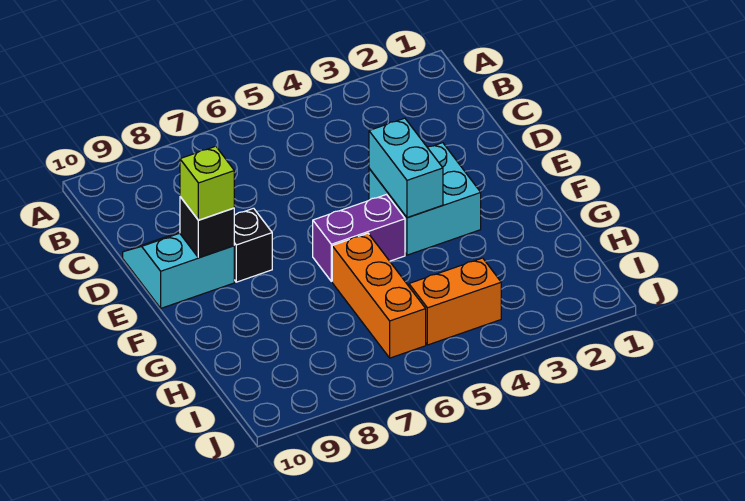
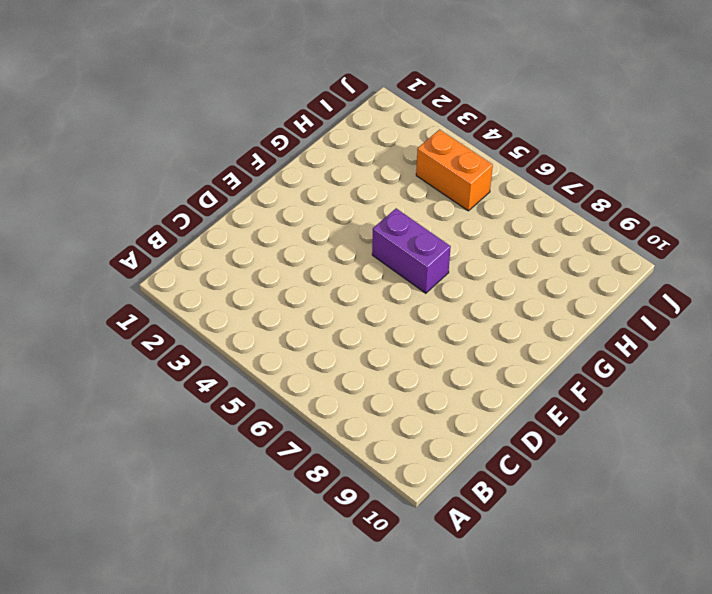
none -> cyan slope D9:E10 level 1 top E
none -> cyan brick E3:F4 level 1

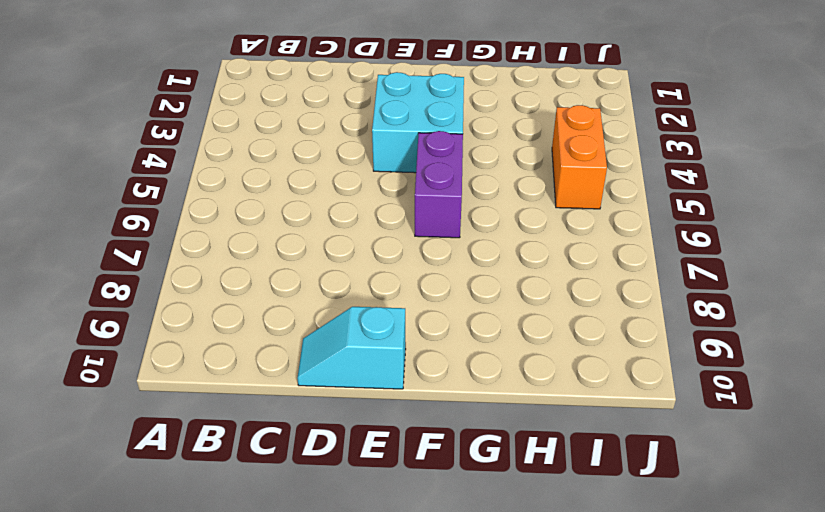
cyan slope D10:E10 level 1 top E -> cyan slope D9:E10 level 1 top E
none -> black brick E8 level 1
none -> orange brick G6:I6 level 1

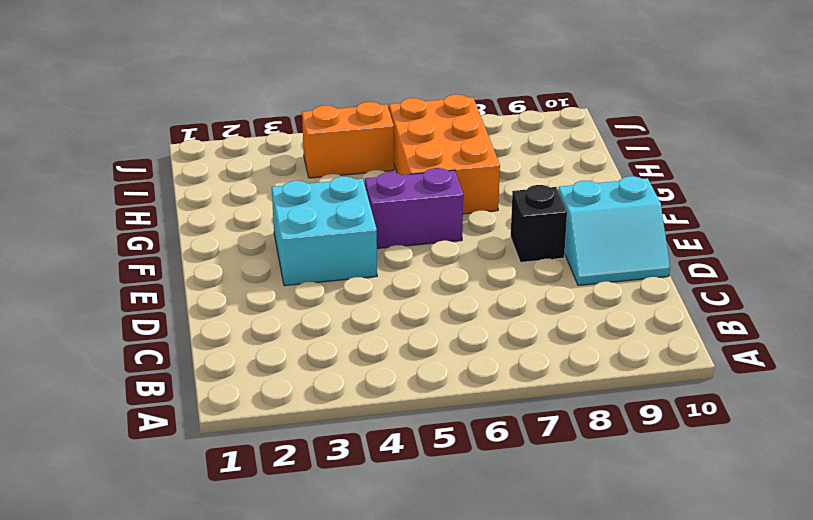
orange brick G6:I7 level 1 -> orange brick G6:I6 level 1
none -> cyan brick E4:F4 level 2
none -> black brick E9 level 2

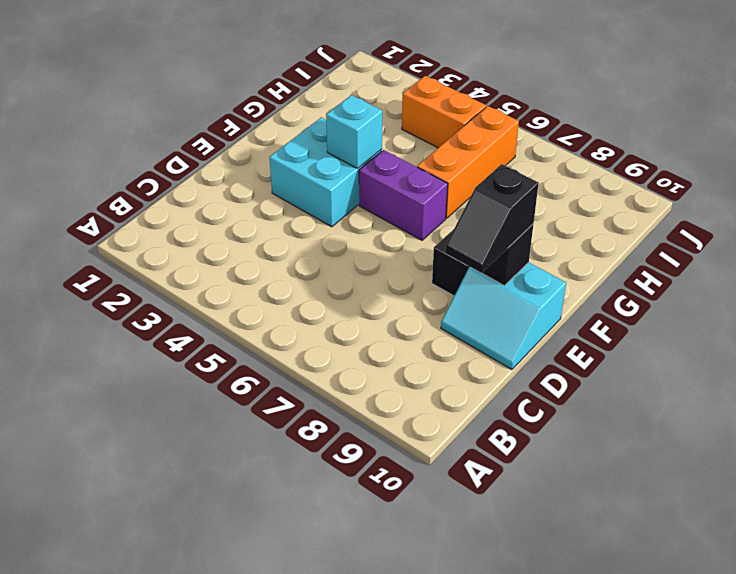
black slope D9:E9 level 3 top E -> lime brick E9 level 3
cyan brick F4 level 2 -> cyan brick E4:F4 level 2

